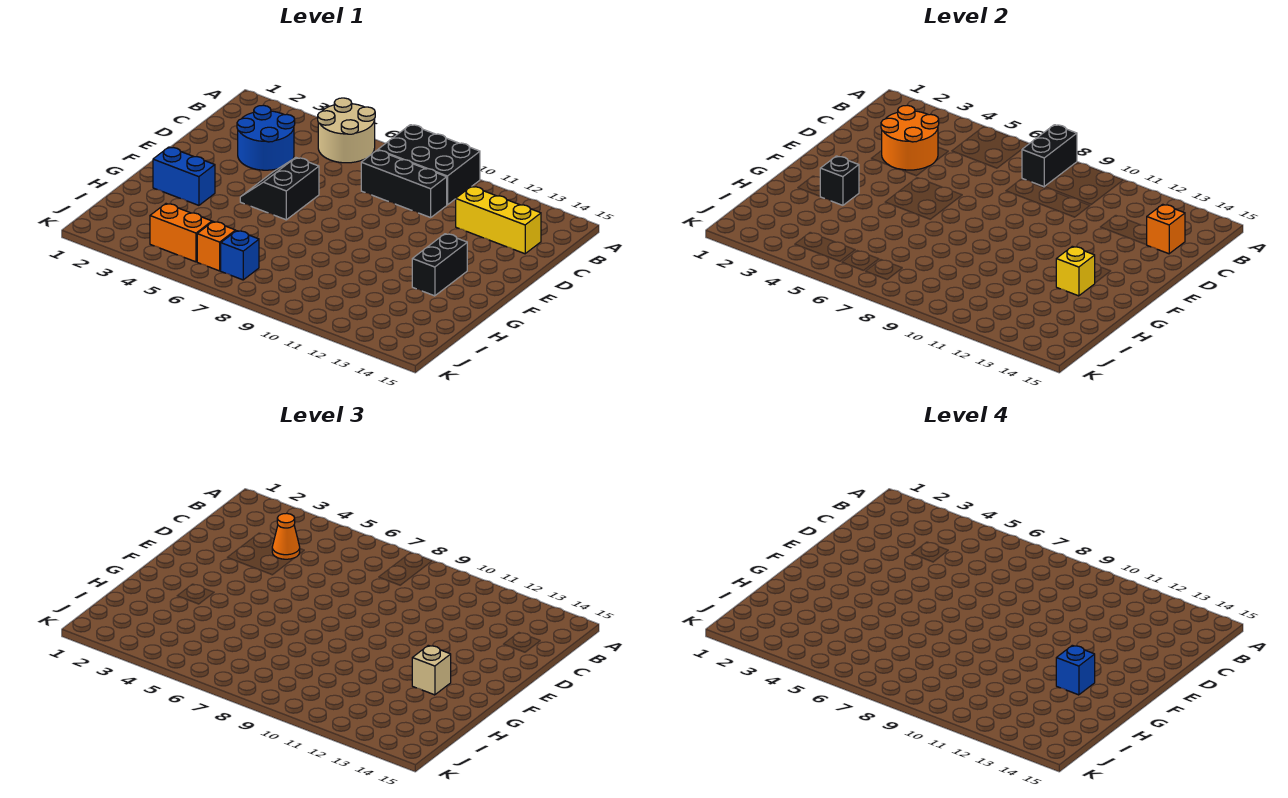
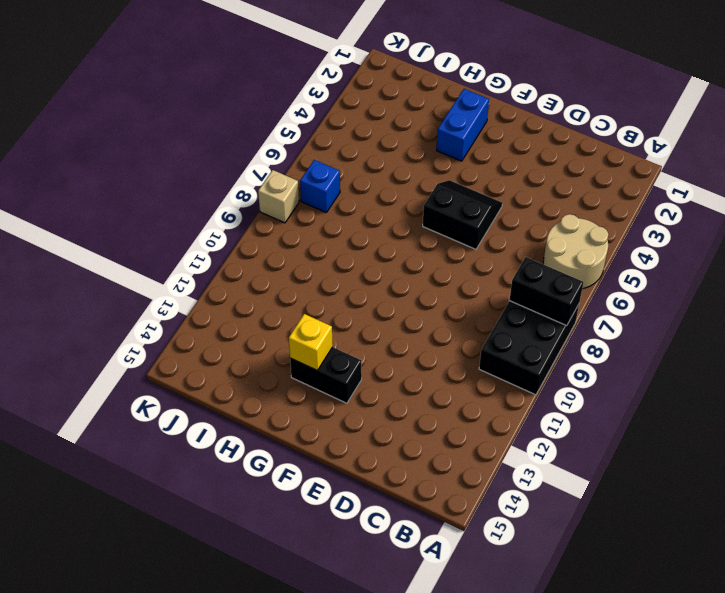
tan brick K8 level 1 -> tan brick G13 level 3
none -> blue round brick C3:D4 level 1
none -> black brick C8:C10 level 1
none -> yellow brick C12:C14 level 1

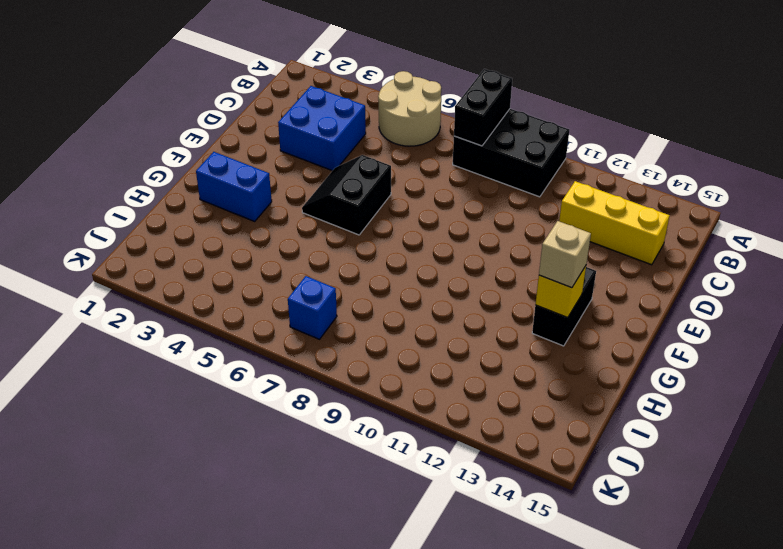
blue brick C3:D4 level 1 -> blue round brick C3:D4 level 1
none -> black brick C8:C10 level 1
none -> orange brick J4:J5 level 1
none -> orange brick J6 level 1

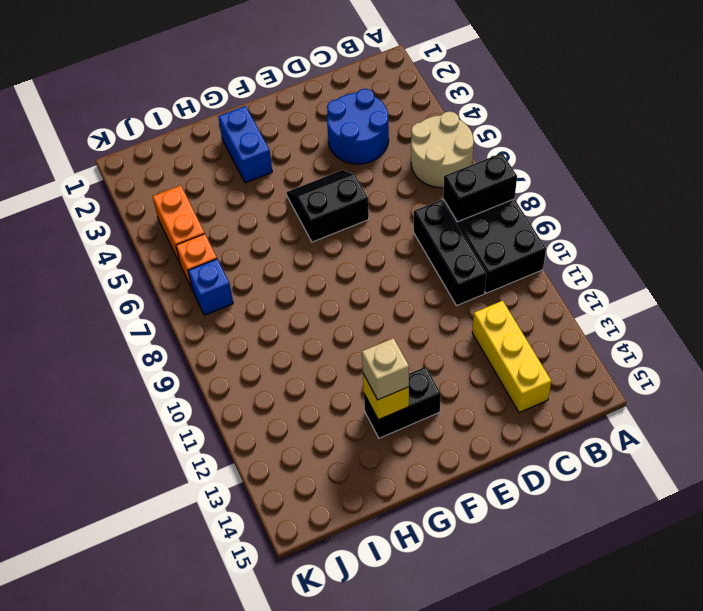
none -> orange round brick C3:D4 level 2
none -> orange brick C14 level 2
none -> black brick G3 level 2

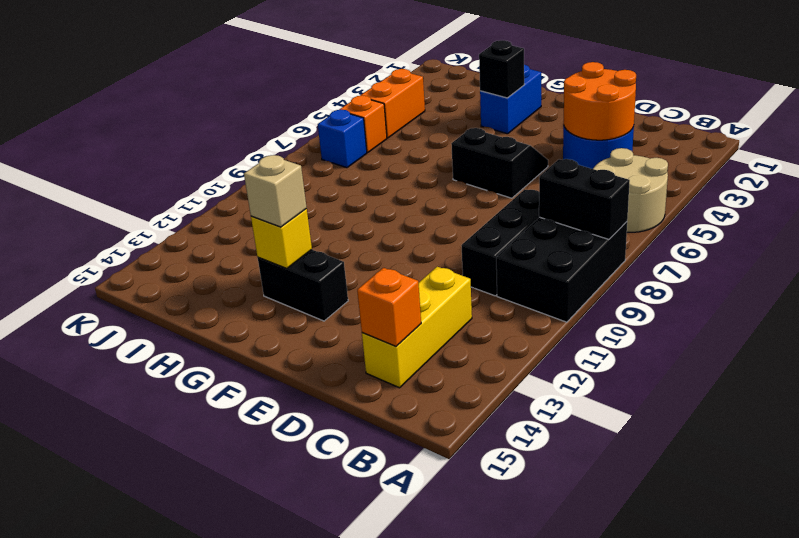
none -> orange cone C4 level 3
none -> blue brick G13 level 4

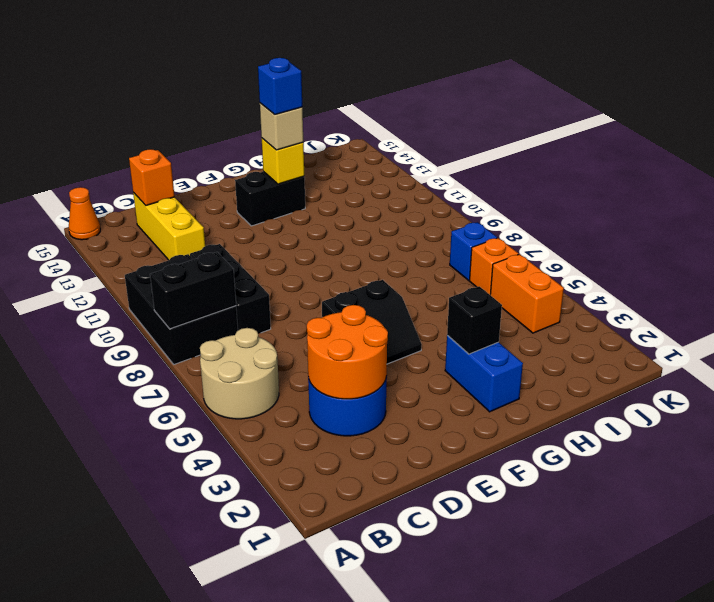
orange cone A15 level 1 -> orange cone C4 level 3

